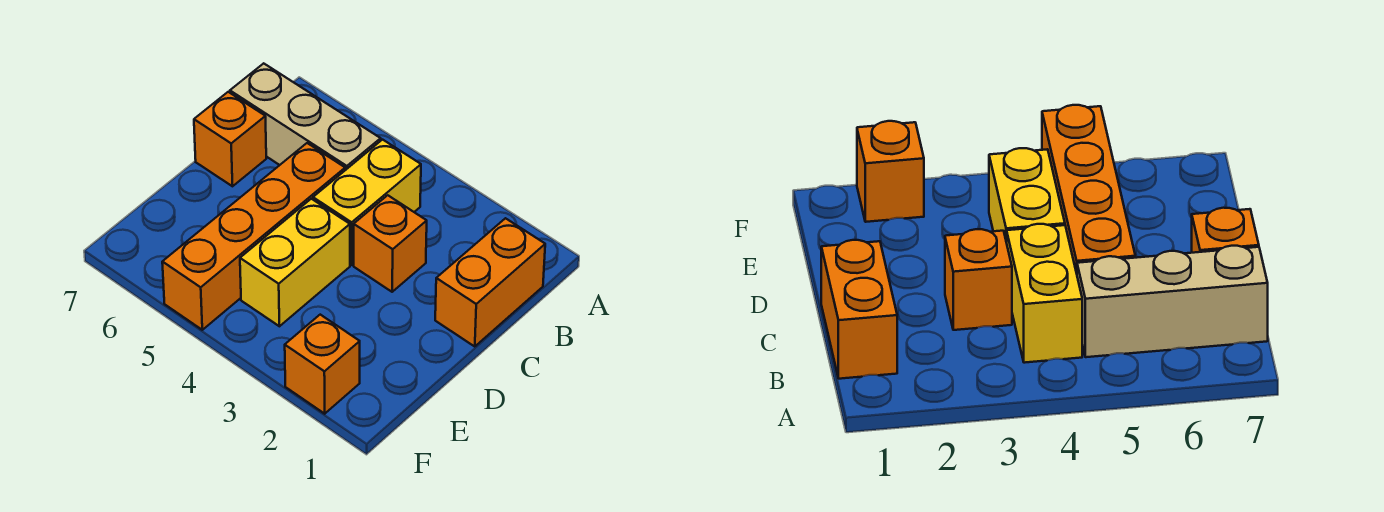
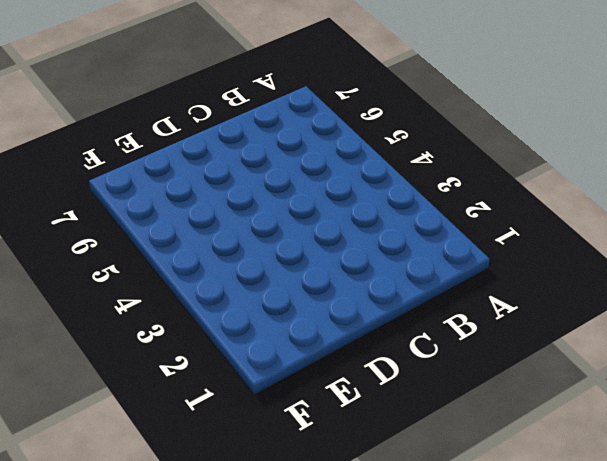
none -> orange brick B1:C1 level 1
none -> yellow brick B4:C4 level 1

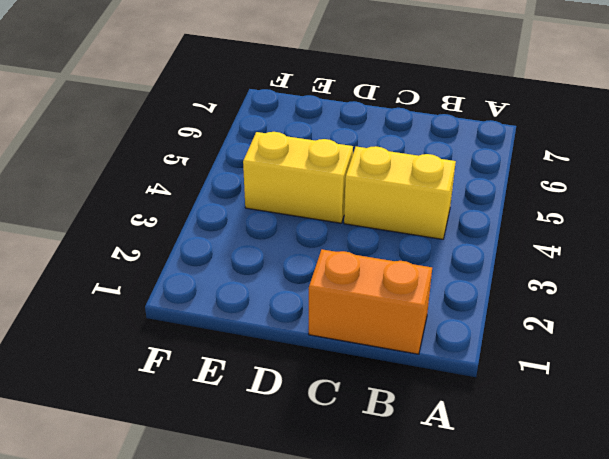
none -> tan brick B5:B7 level 1
none -> orange brick C3 level 1

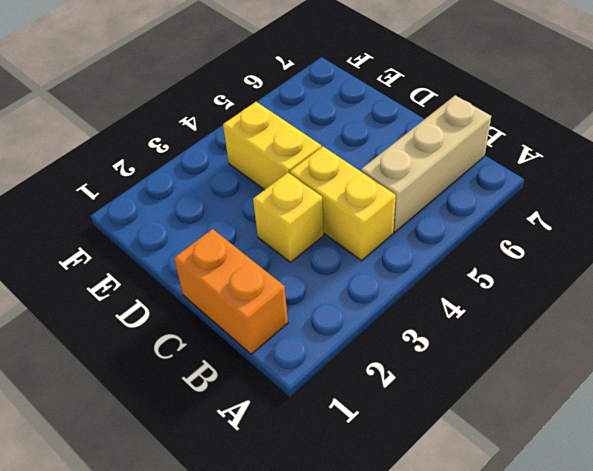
yellow brick C3 level 1 -> orange brick C3 level 1
none -> orange brick C5:F5 level 1
none -> orange brick C7 level 1

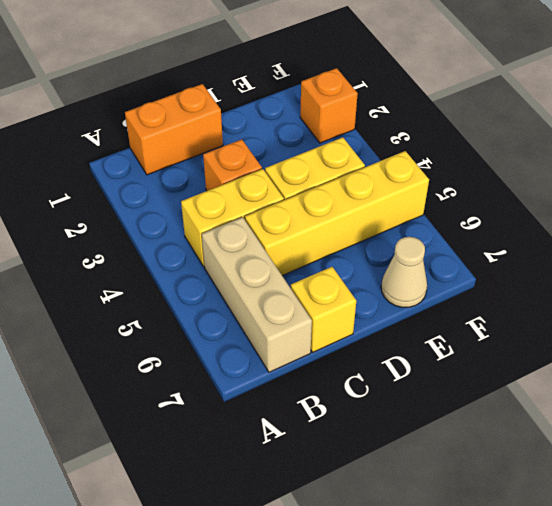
yellow brick C5:F5 level 1 -> orange brick C5:F5 level 1
yellow brick C7 level 1 -> orange brick C7 level 1
tan cone E7 level 1 -> none

